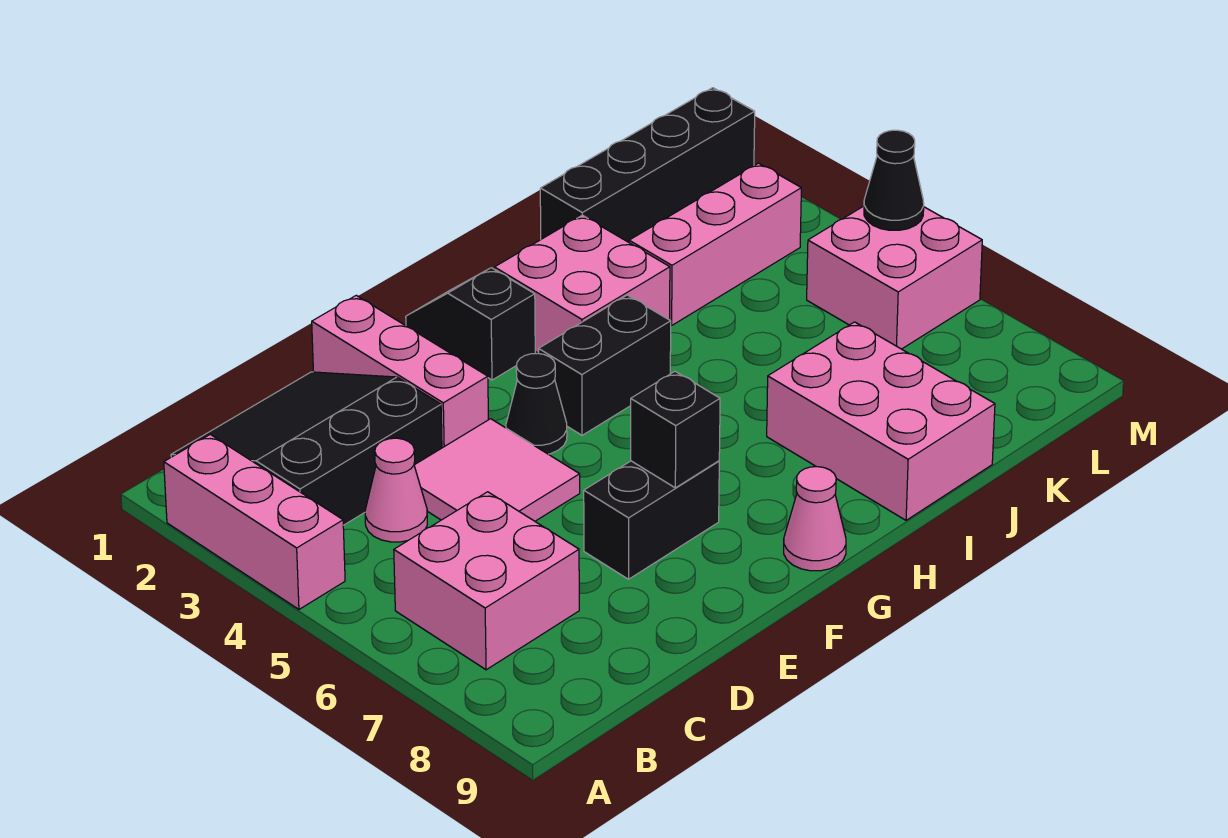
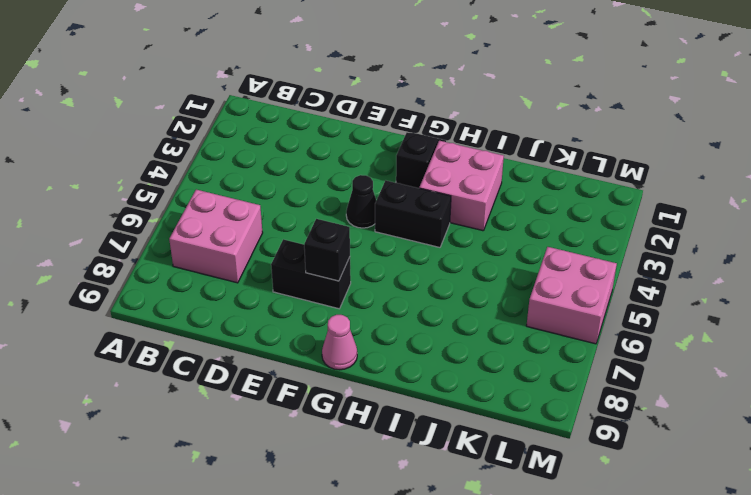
none -> pink brick A2:A4 level 1
none -> black slope B1:D3 level 1 top 3
none -> pink cone C4 level 1

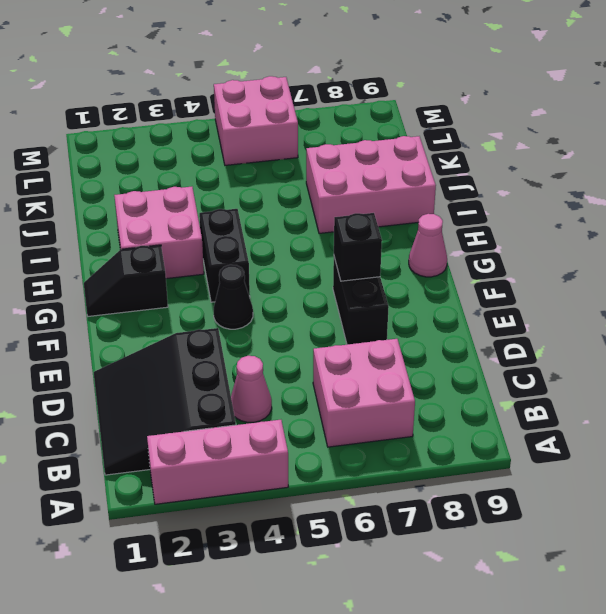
none -> pink tile D4:E5 level 1
none -> pink brick E1:E3 level 1
none -> black brick J1:M1 level 1

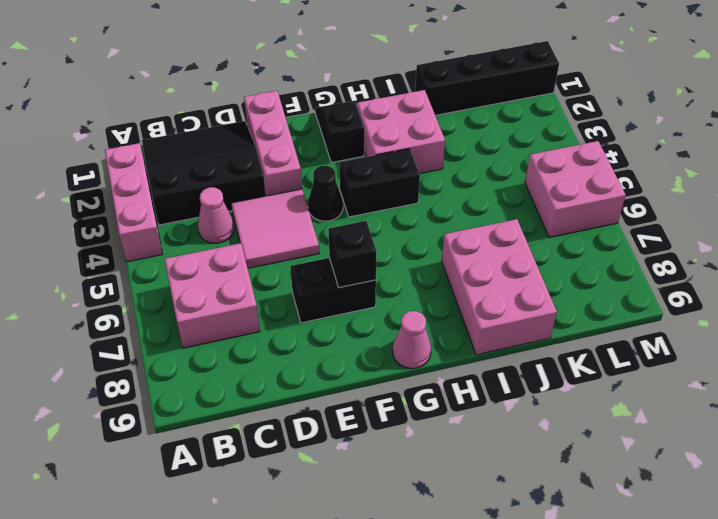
none -> pink brick J3:L3 level 1
none -> black cone M5 level 2

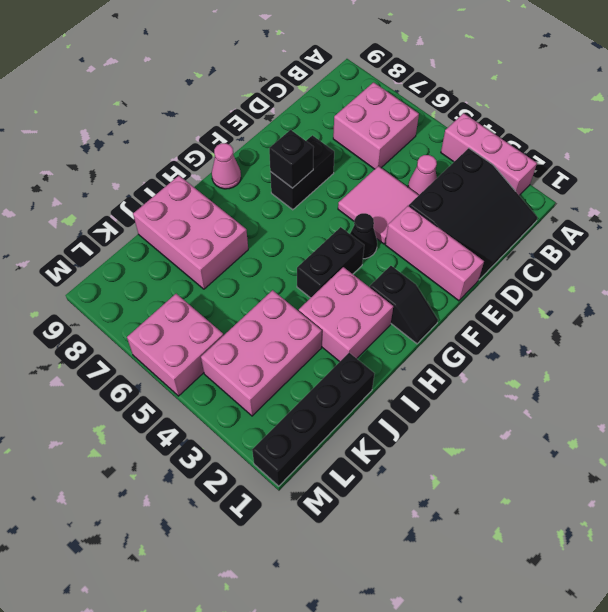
pink brick J3:L4 level 1 -> pink brick J3:L3 level 1
none -> black cone M5 level 2

